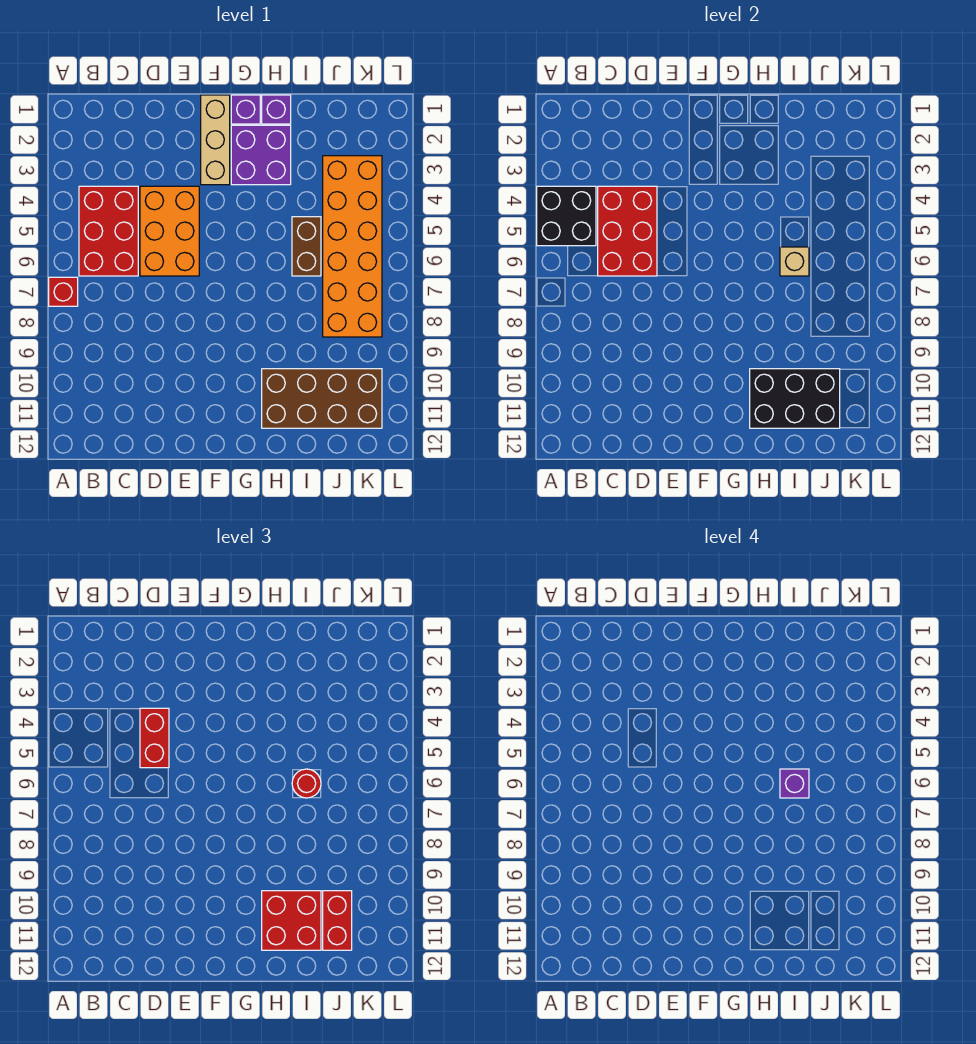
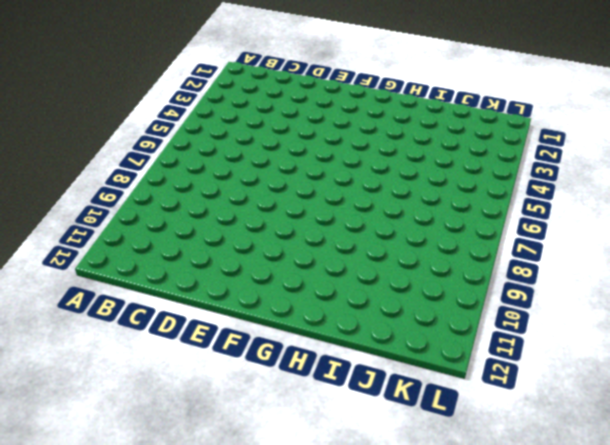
none -> red brick A7 level 1
none -> red brick B4:C6 level 1
none -> orange brick D4:E6 level 1

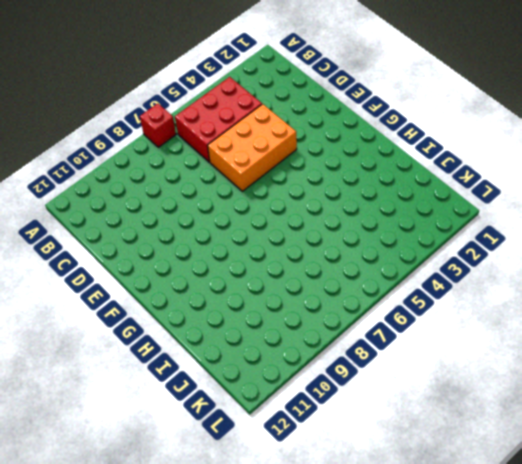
none -> tan brick F1:F3 level 1
none -> purple brick G1 level 1
none -> purple brick G2:H3 level 1

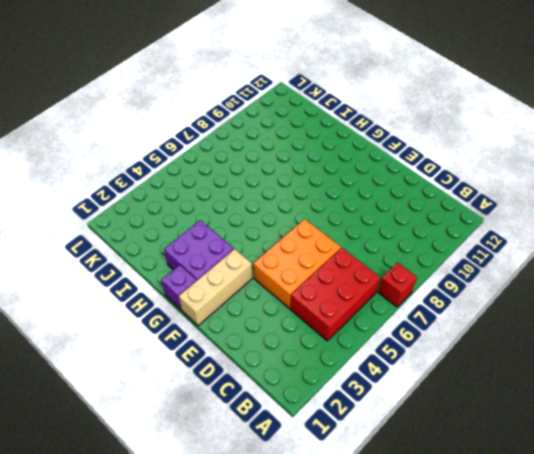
none -> purple brick H1 level 1
none -> brown brick H10:K11 level 1
none -> brown brick I5:I6 level 1

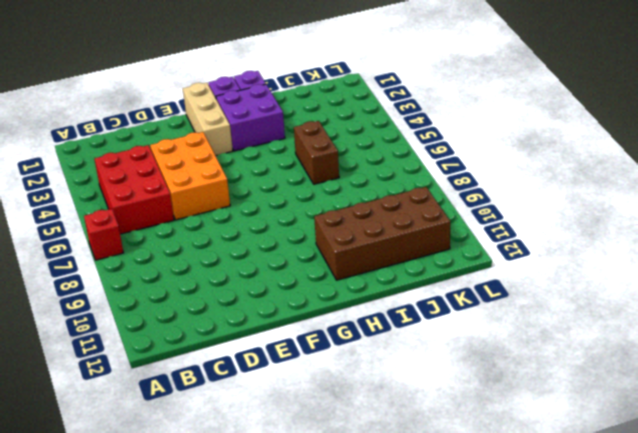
none -> orange brick J3:K8 level 1
none -> black brick A4:B5 level 2
none -> red brick C4:D6 level 2

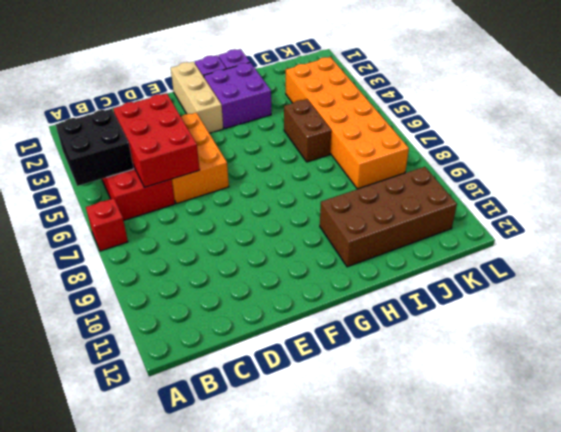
none -> black brick H10:J11 level 2
none -> tan brick I6 level 2
none -> red brick D4:D5 level 3

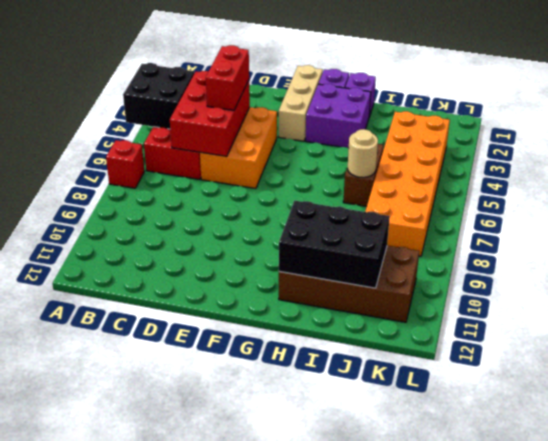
tan round brick I6 level 2 -> tan brick I6 level 2
none -> red brick H10:I11 level 3
none -> red round brick I6 level 3
none -> red brick J10:J11 level 3

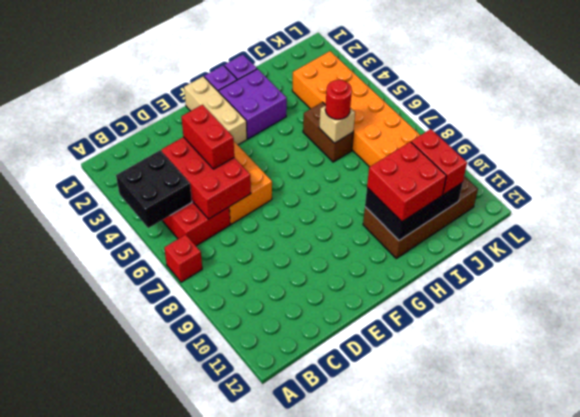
none -> purple brick I6 level 4

